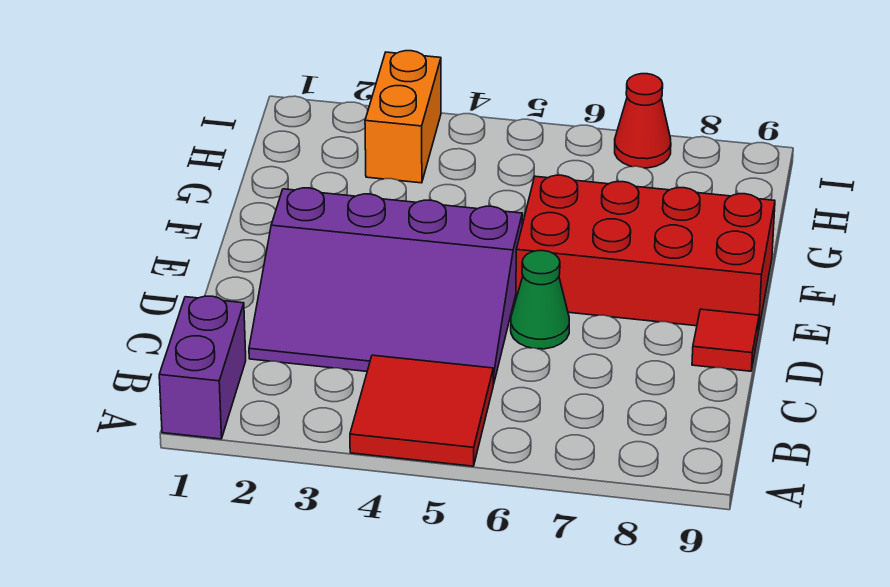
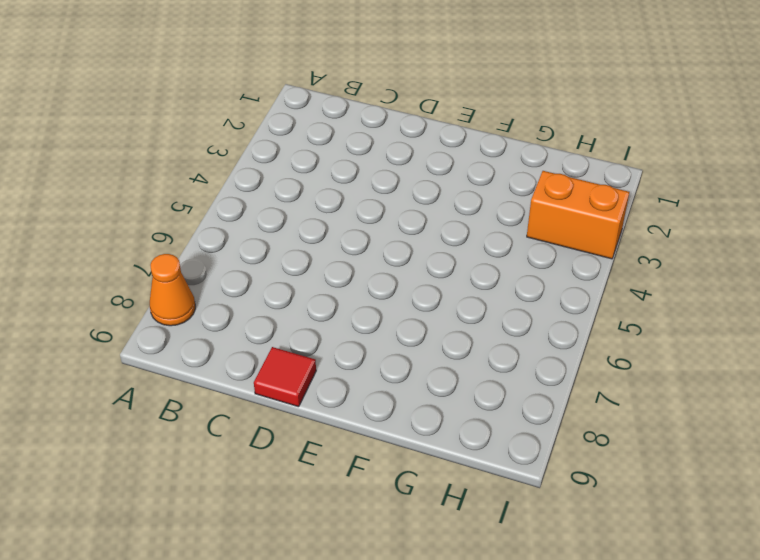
orange cone A8 level 1 -> none
none -> purple brick A1:B1 level 1
none -> red tile A4:B5 level 1

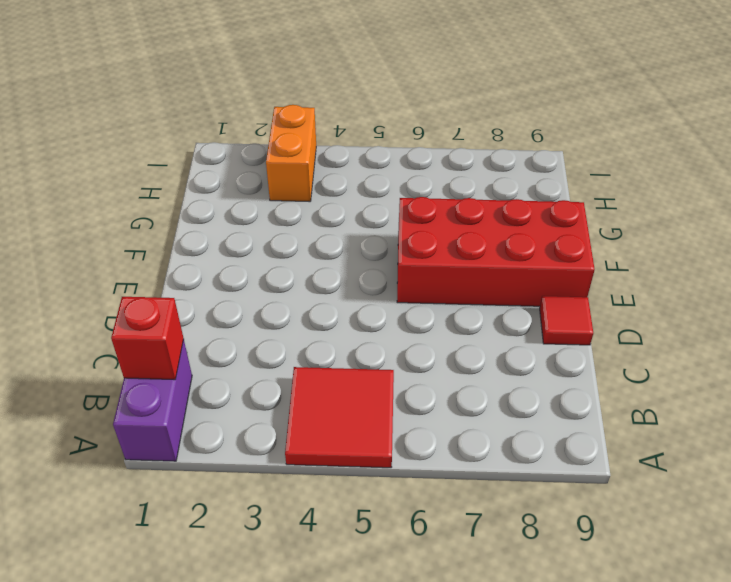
red brick B1 level 2 -> none
none -> purple slope C2:E5 level 1 top E
none -> green cone D6 level 1

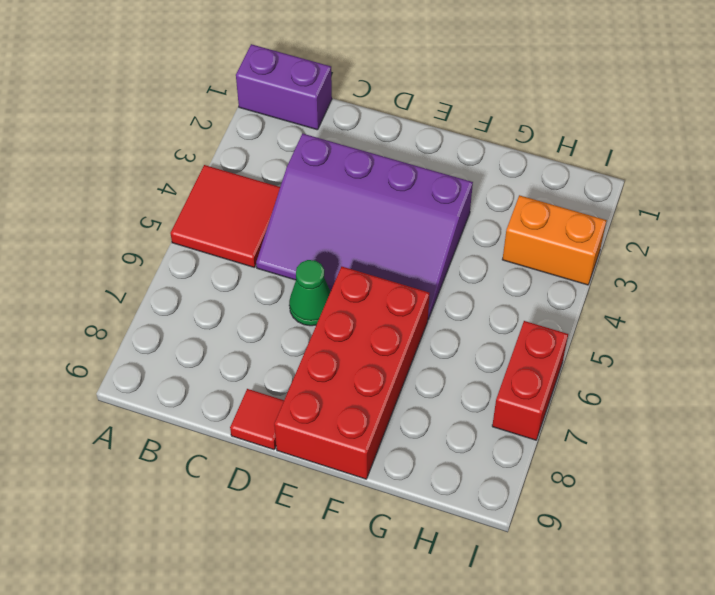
purple slope C3:F5 level 1 top 3 -> purple slope C2:E5 level 1 top E
red brick I6:I7 level 1 -> red cone I7 level 1

